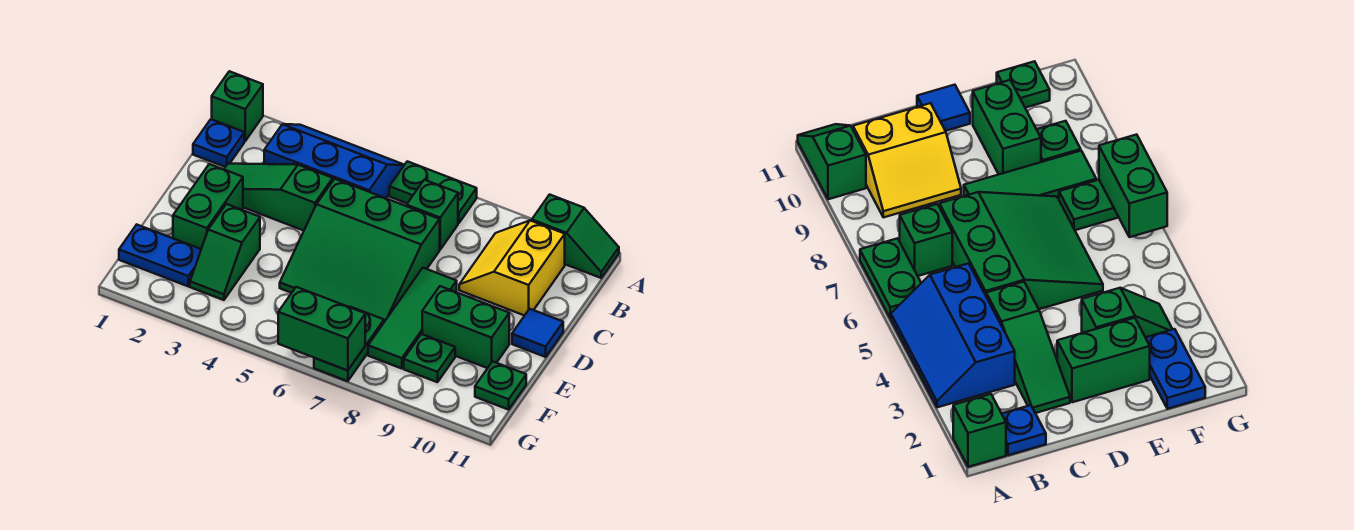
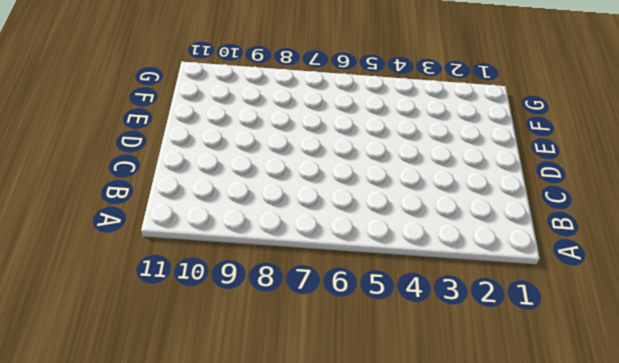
none -> green brick A1 level 1
none -> blue slope A3:B5 level 1 top B
none -> green plate A6:A7 level 1

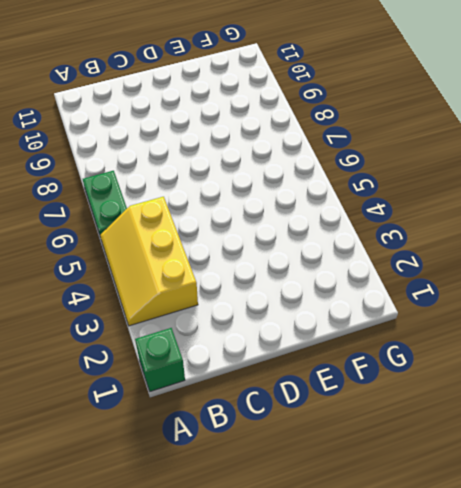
yellow slope A3:B5 level 1 top B -> blue slope A3:B5 level 1 top B
none -> green slope A10:A11 level 1 top 10
none -> blue plate B1 level 1
none -> green brick B7 level 1

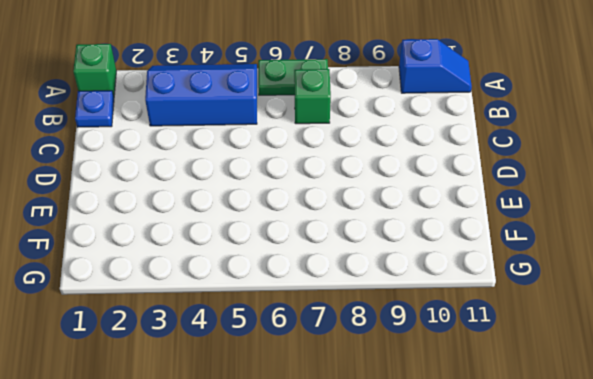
blue slope A10:A11 level 1 top 10 -> green slope A10:A11 level 1 top 10
none -> yellow slope B9:C10 level 1 top 10
none -> green slope C2:C4 level 1 top 4
none -> green slope C5:E7 level 1 top C

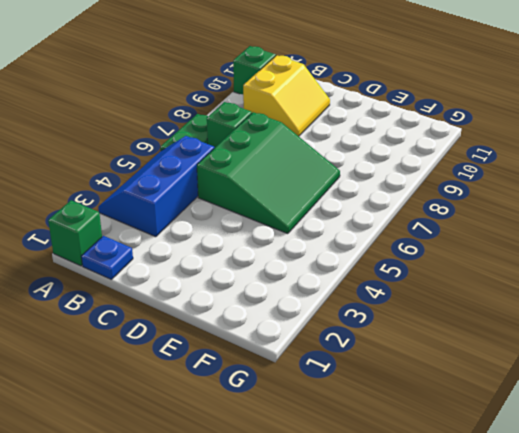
yellow slope B9:C10 level 1 top B -> yellow slope B9:C10 level 1 top 10
none -> green slope C2:C4 level 1 top 4
none -> green brick D2:E2 level 1
none -> green tile D8:F8 level 1

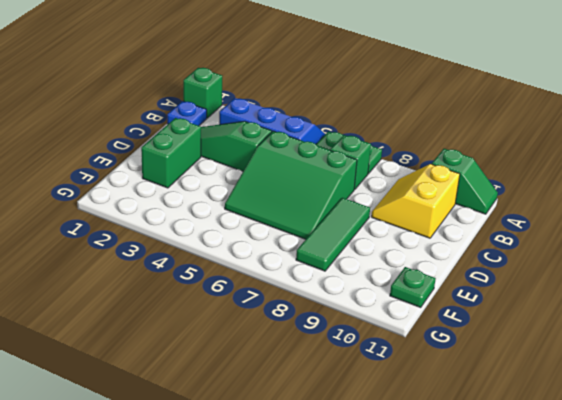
none -> blue tile D11 level 1
none -> green slope E3:F3 level 1 top E
none -> green brick E9:E10 level 1

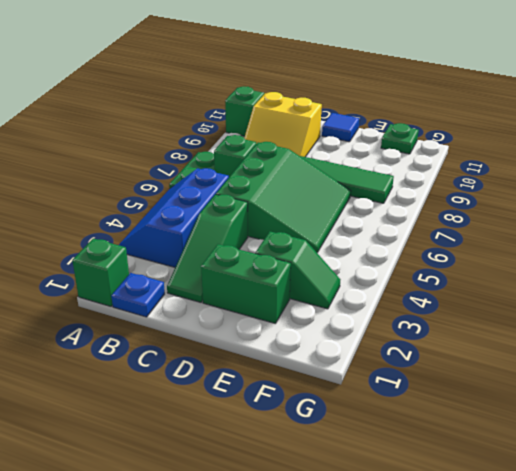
none -> green brick E9:E10 level 1
none -> blue plate F1:F2 level 1
none -> green plate F7:G7 level 1

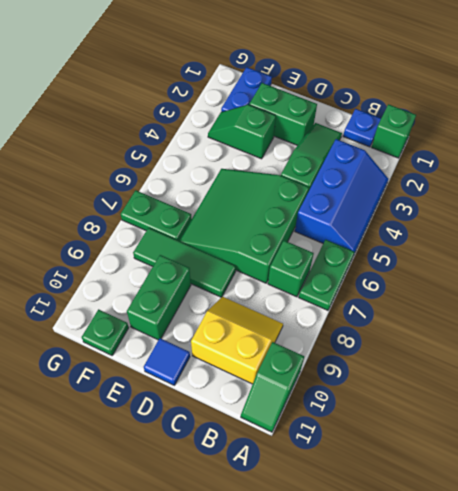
none -> green plate F9 level 1
none -> green brick G6:G7 level 2

